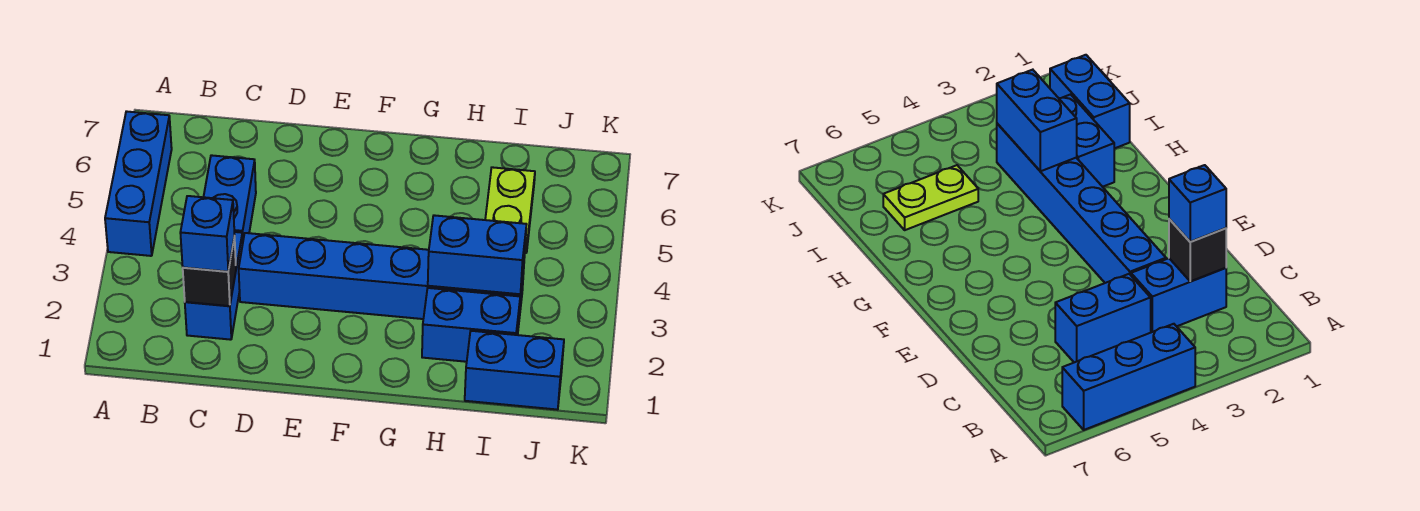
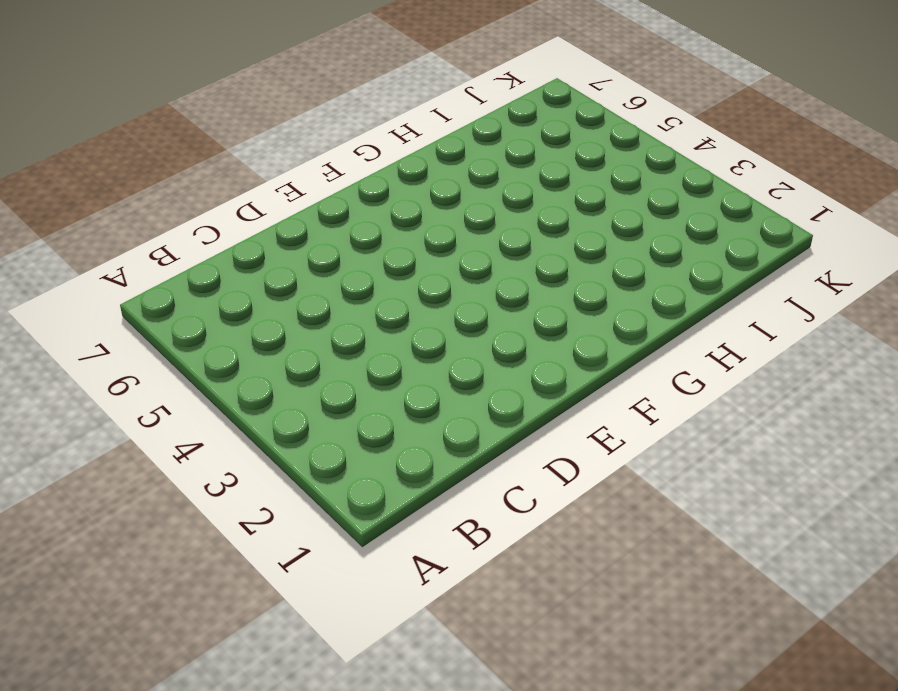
none -> blue brick A4:A6 level 1
none -> blue brick C2:C3 level 1

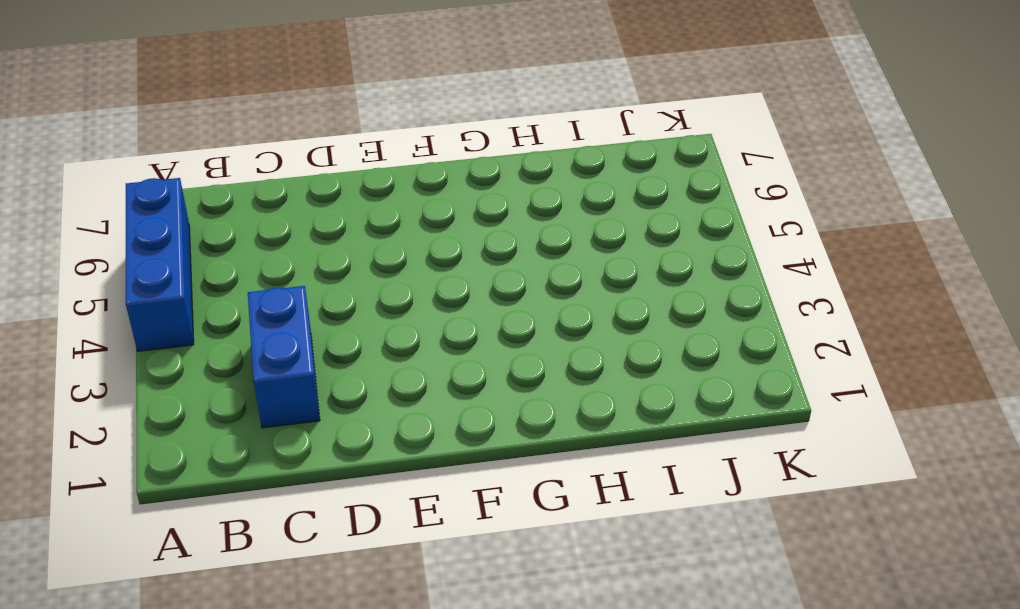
none -> blue brick C4:C5 level 1
none -> blue brick D3:I3 level 1

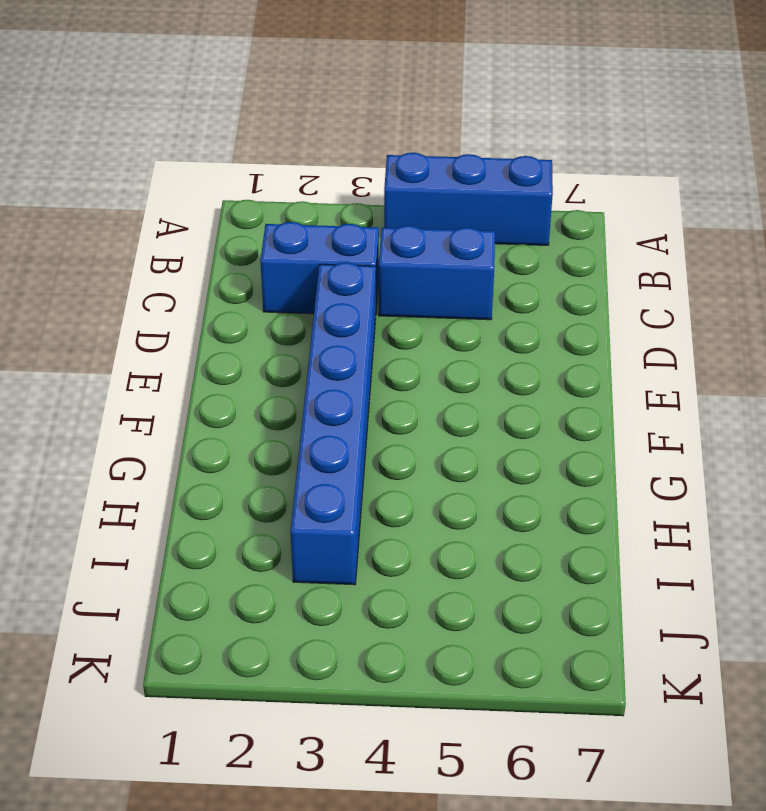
none -> blue brick H2:I2 level 1
none -> blue brick I1:J1 level 1

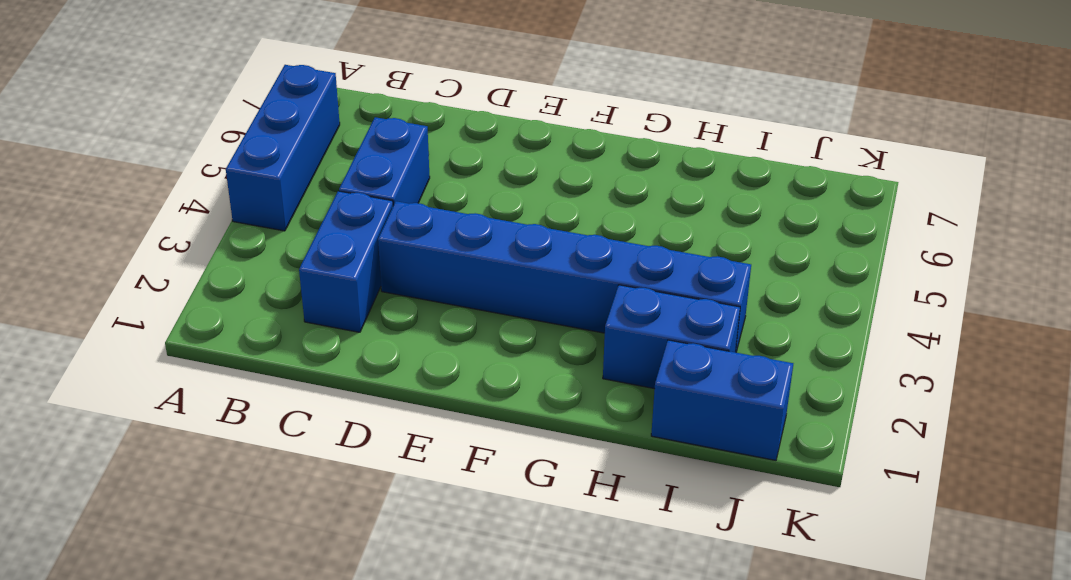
none -> lime plate I5:I6 level 1
none -> black brick C2 level 2

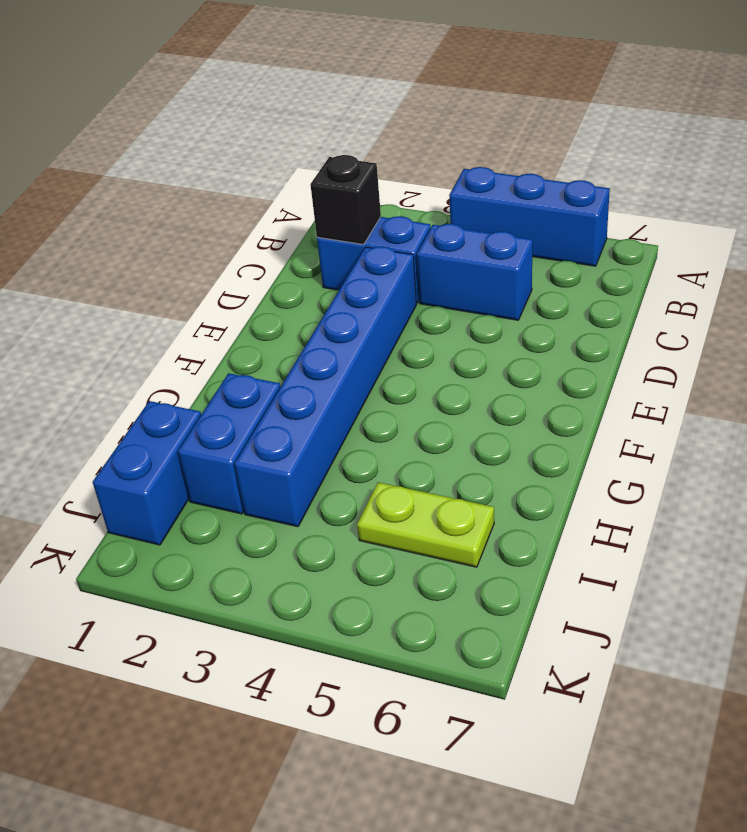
none -> blue brick H3:I3 level 2
none -> blue brick C2 level 3

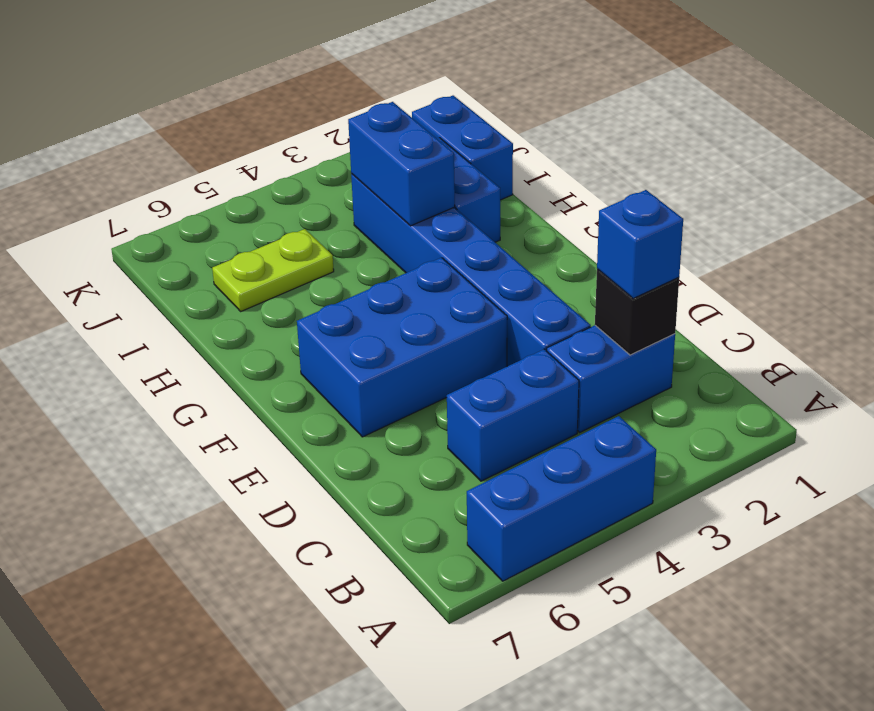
blue brick E4:F6 level 1 -> none

